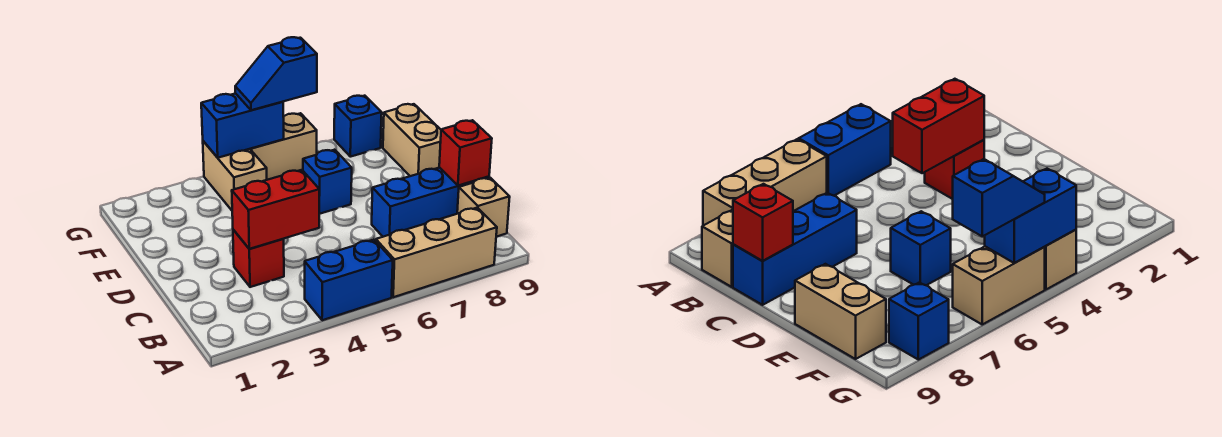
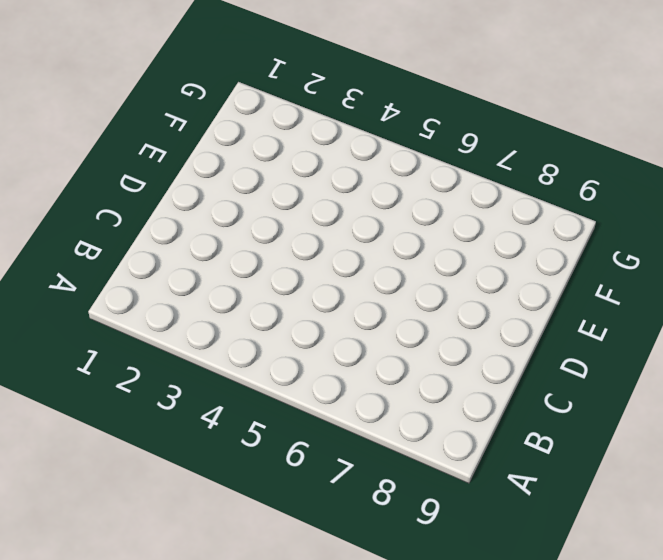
none -> blue brick A4:A5 level 1
none -> tan brick A6:A8 level 1
none -> tan brick B9 level 1

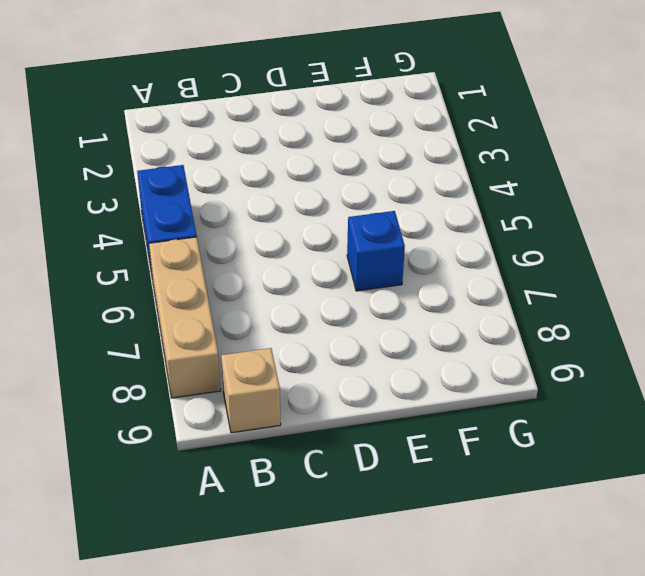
none -> red brick C3 level 1
none -> blue brick C7:C9 level 1
none -> tan brick E9:F9 level 1

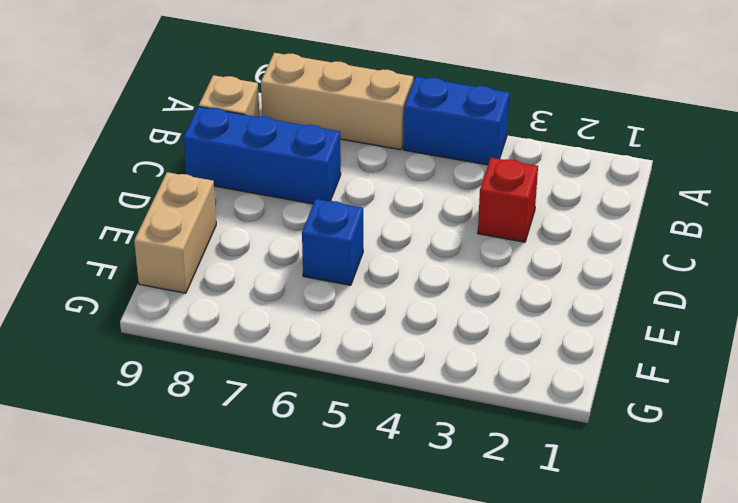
none -> tan brick F4:G4 level 1
none -> tan brick G5:G6 level 1
none -> blue brick G8 level 1

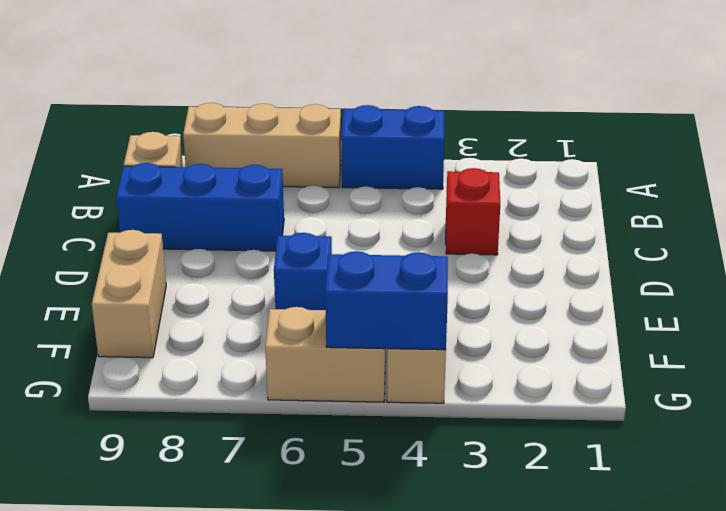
none -> blue brick G8 level 1
none -> red brick C3:C4 level 2
none -> red brick C9 level 2

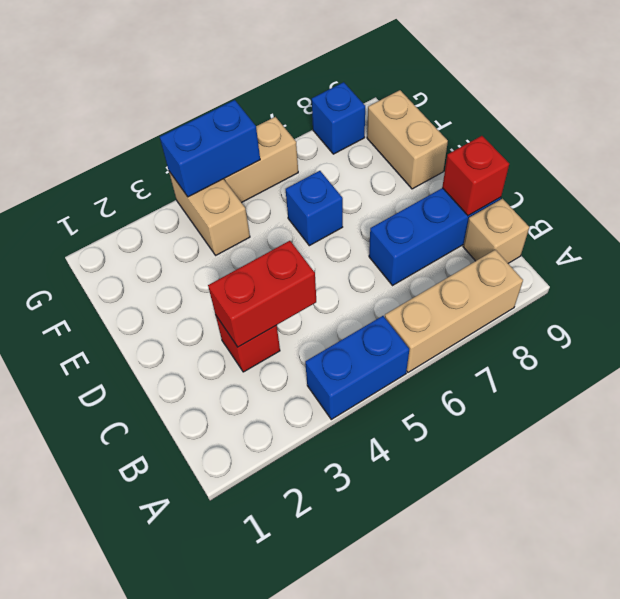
none -> blue slope G5:G6 level 3 top 6

